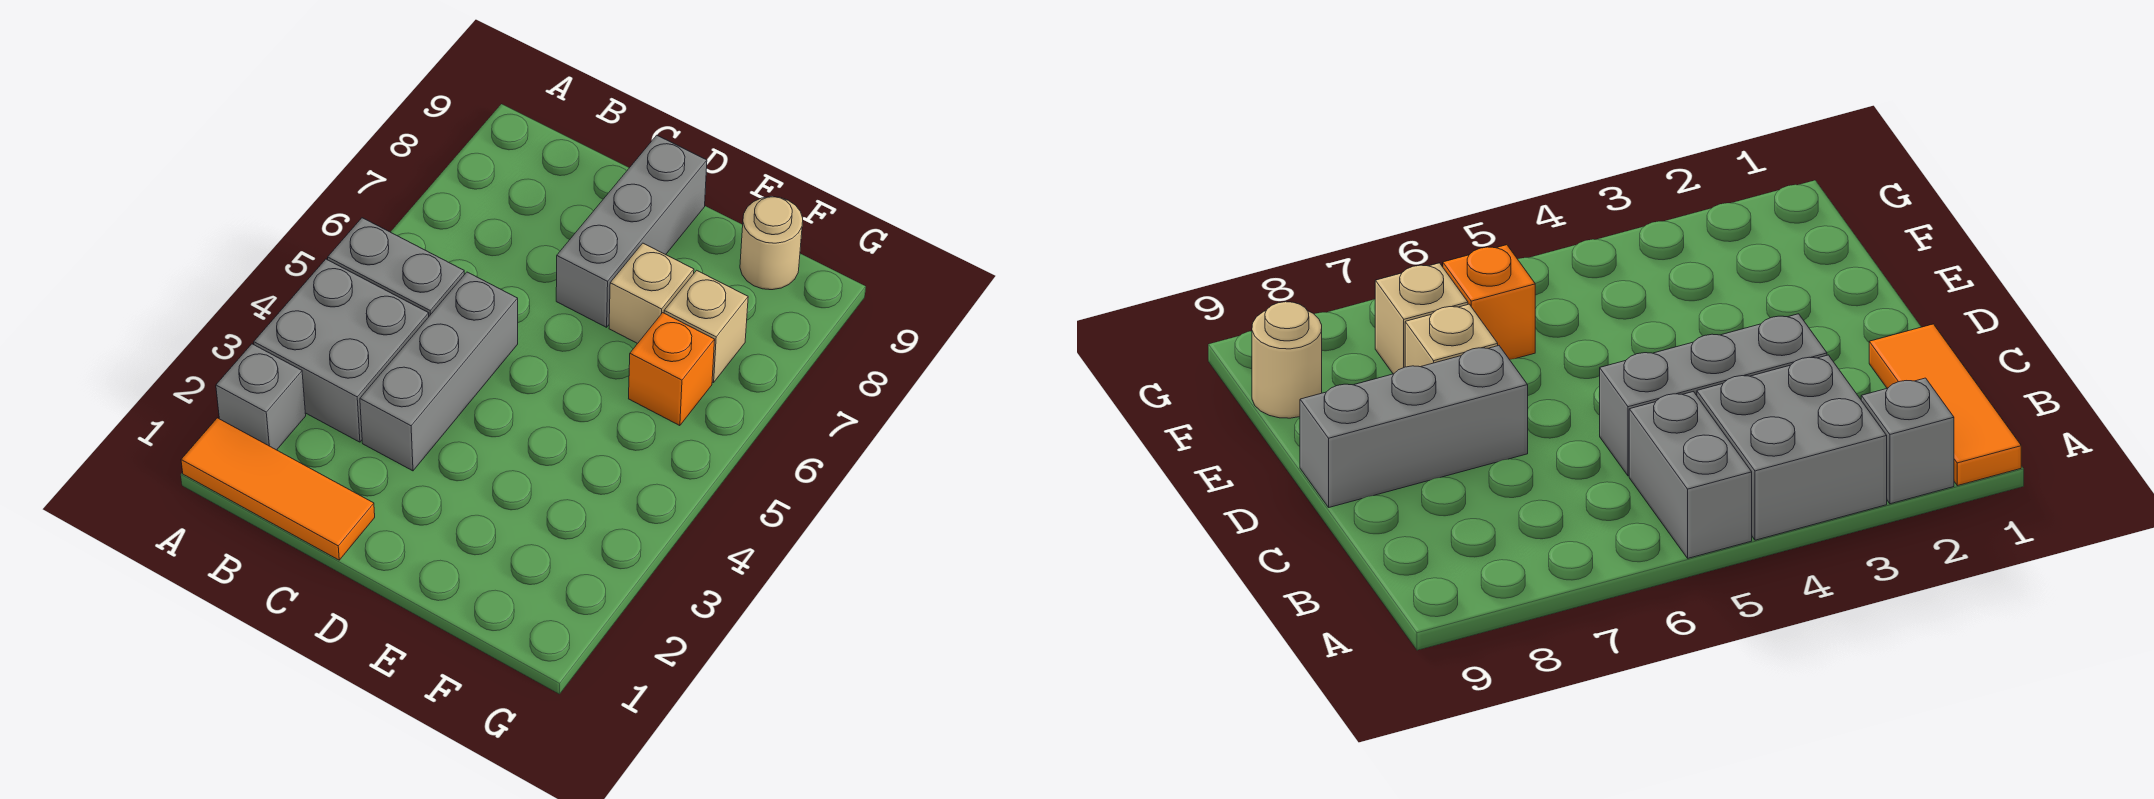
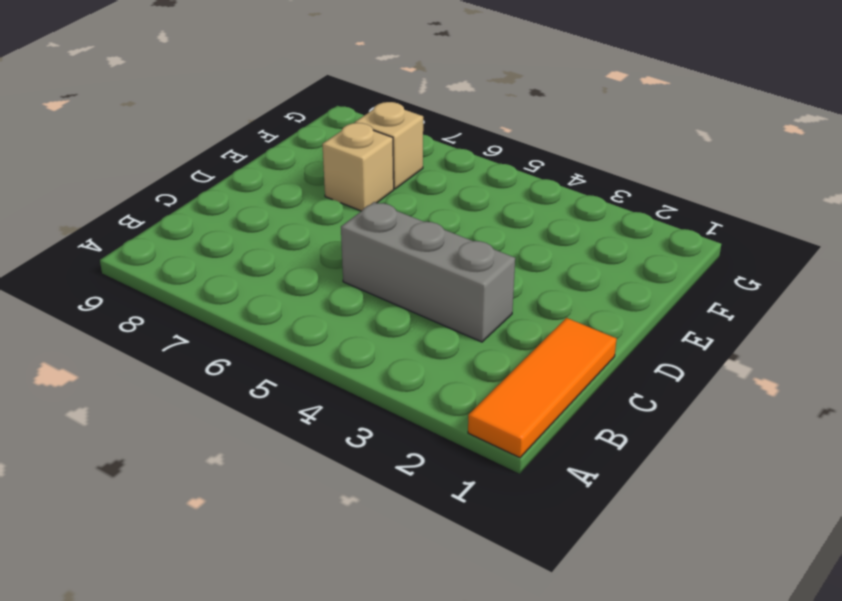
none -> grey brick A2 level 1
none -> grey brick A3:B4 level 1

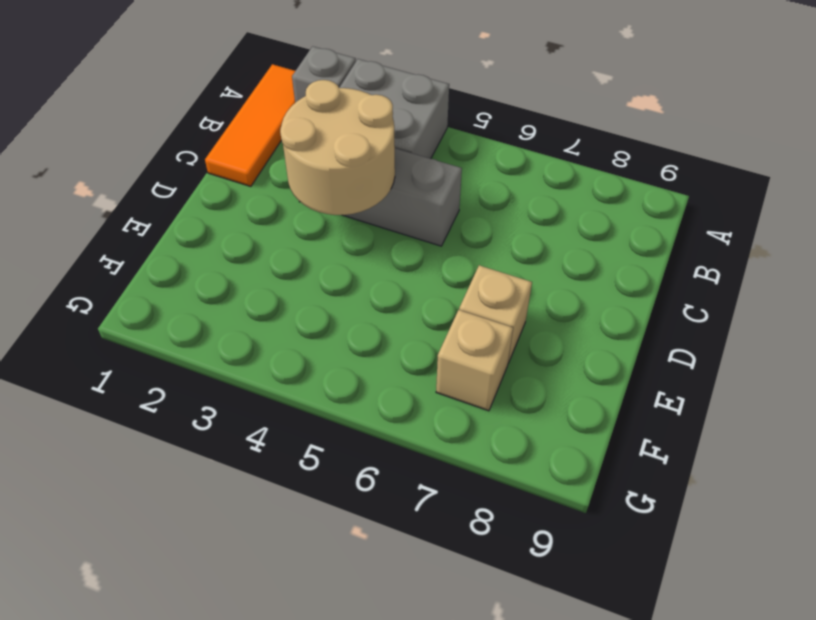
tan round brick C3:D4 level 2 -> none
none -> grey brick A5:B5 level 1
none -> grey brick D7:D9 level 1

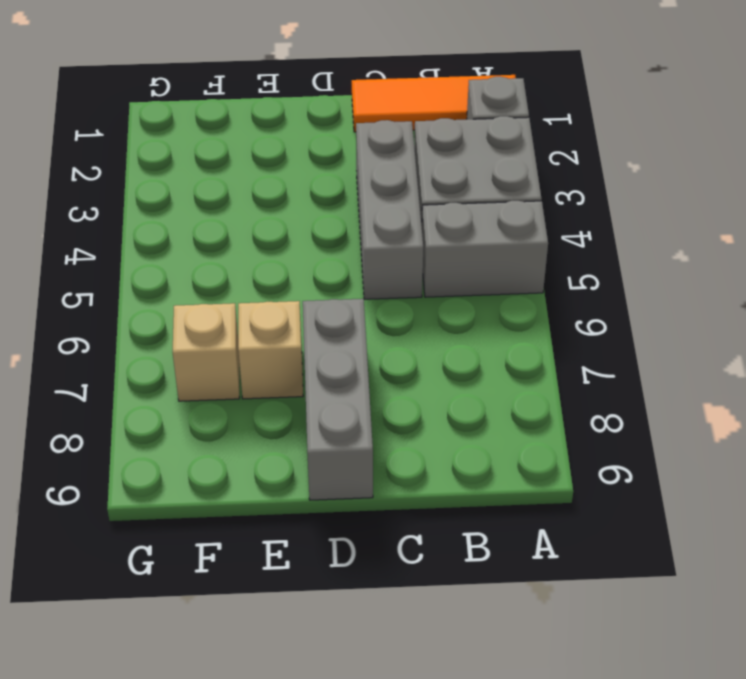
none -> orange brick F6 level 1
none -> tan round brick F9 level 1

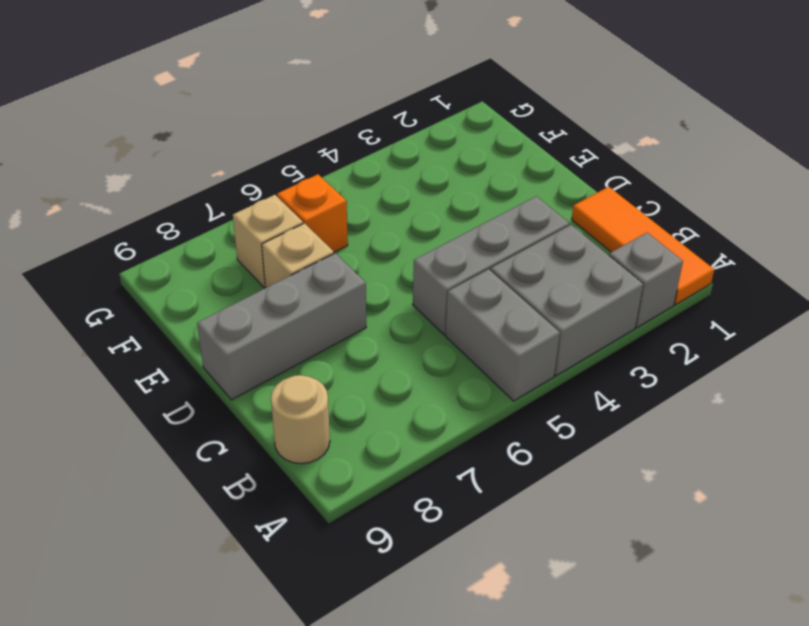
tan round brick B9 level 1 -> tan round brick F9 level 1

